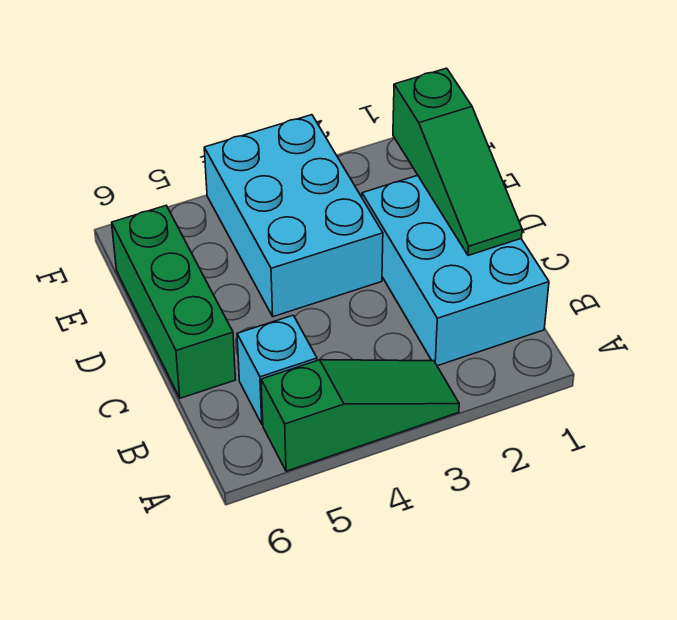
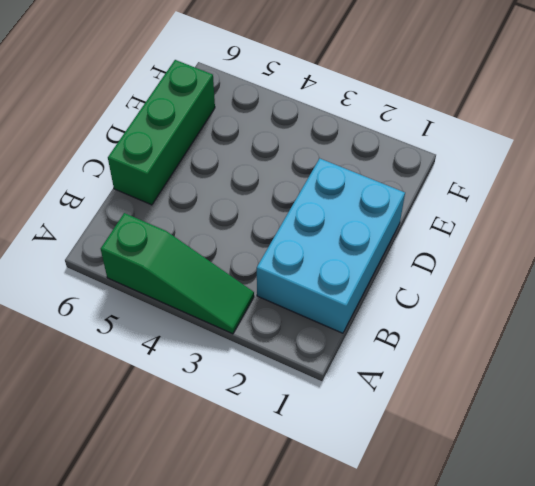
none -> cyan brick B5 level 1
none -> cyan brick D3:F4 level 1

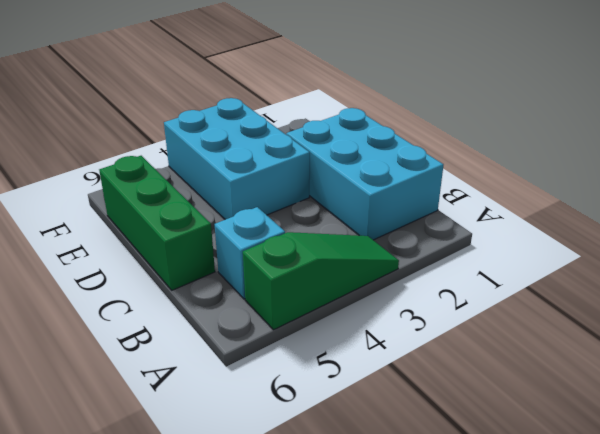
none -> green slope C1:E1 level 2 top E

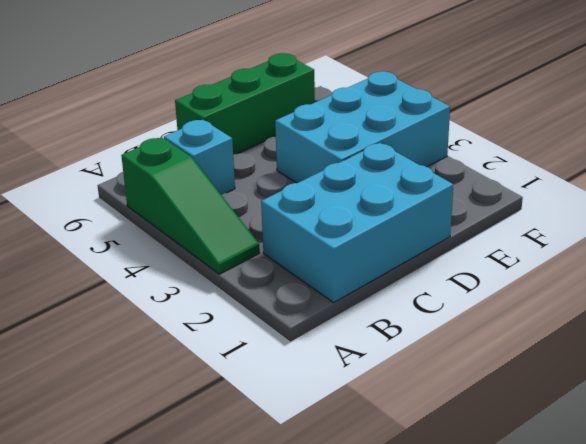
none -> green slope C1:E1 level 2 top E

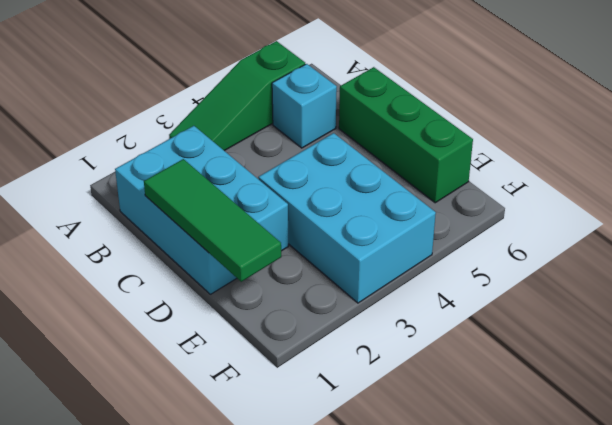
green tile C1:E1 level 2 -> green slope C1:E1 level 2 top E

